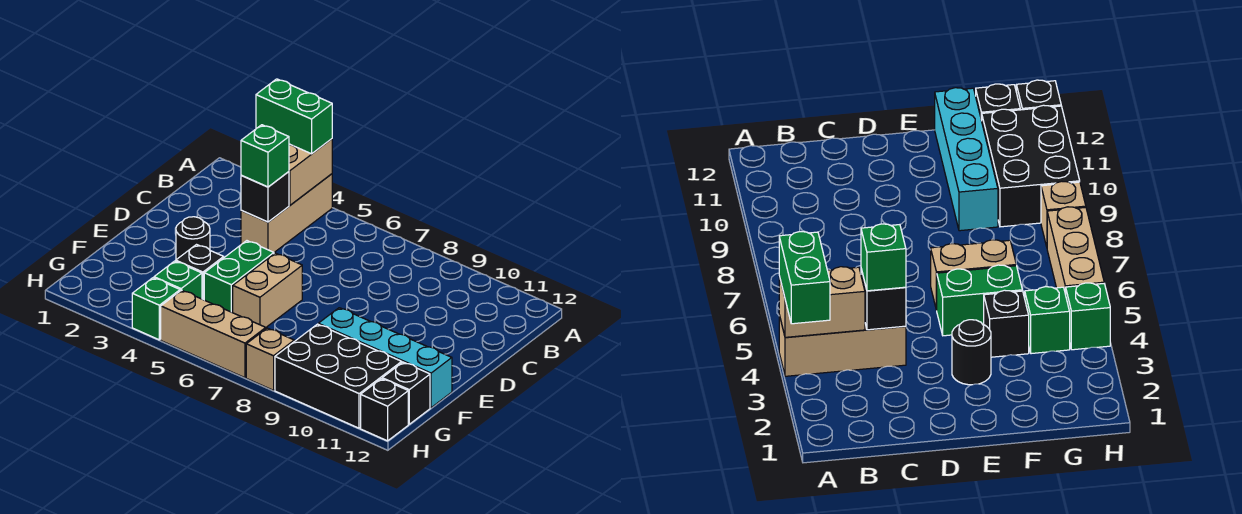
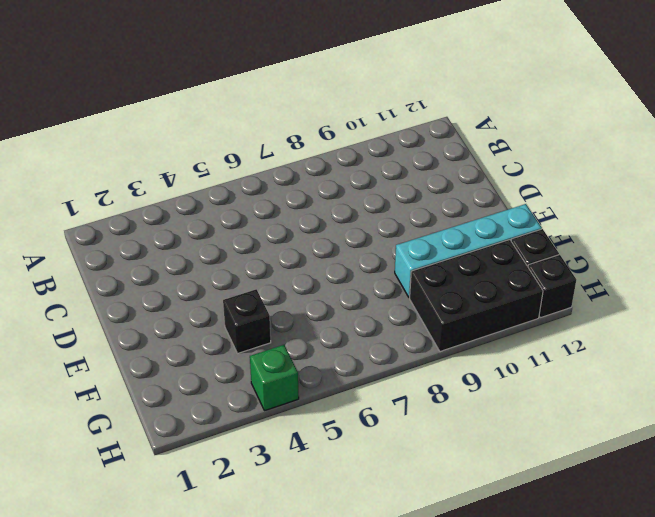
none -> tan brick A4:C4 level 1
none -> black round brick E3 level 1
none -> green brick E5:F5 level 1

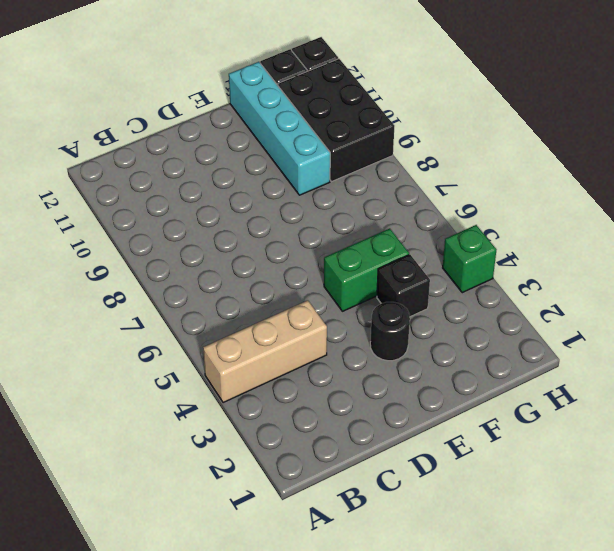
none -> tan brick E6:F6 level 1
none -> green brick G4 level 1
none -> tan brick H5:H7 level 1

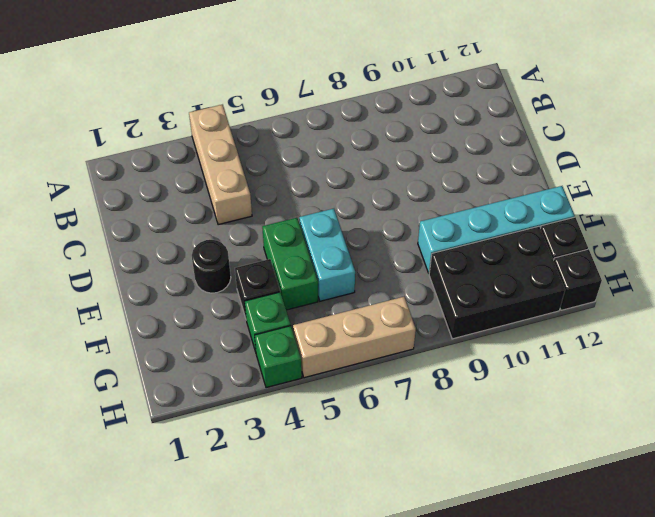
cyan brick E6:F6 level 1 -> tan brick E6:F6 level 1
none -> tan brick H8 level 1
none -> tan brick A4:B4 level 2
none -> black brick C4 level 2

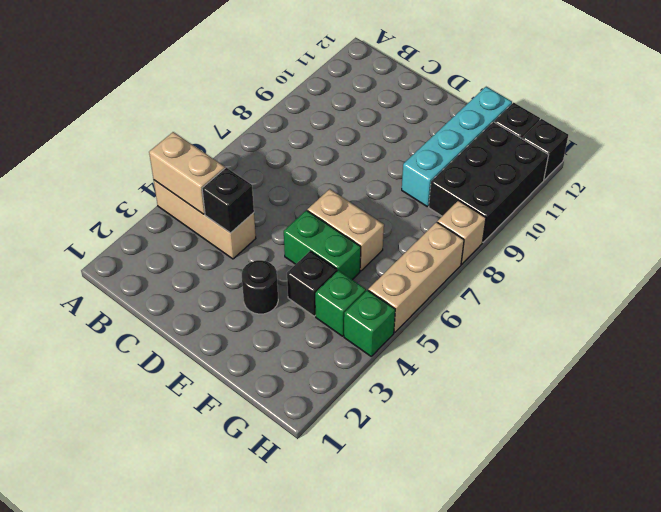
none -> green brick A3:A4 level 3
none -> green brick C4 level 3

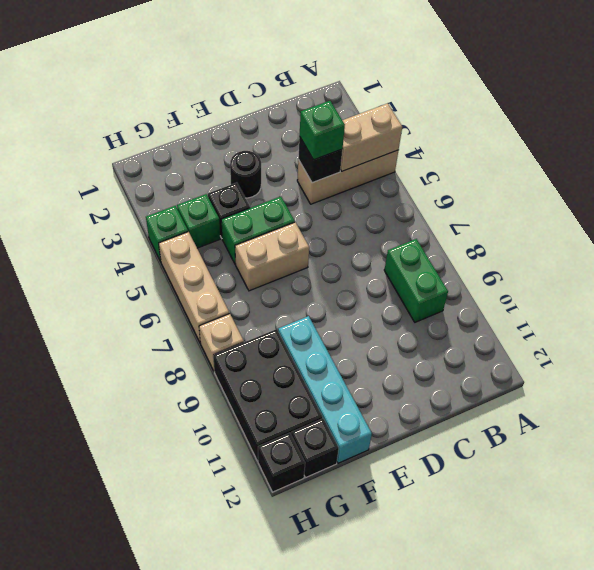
green brick B8:B9 level 1 -> green brick A3:A4 level 3

